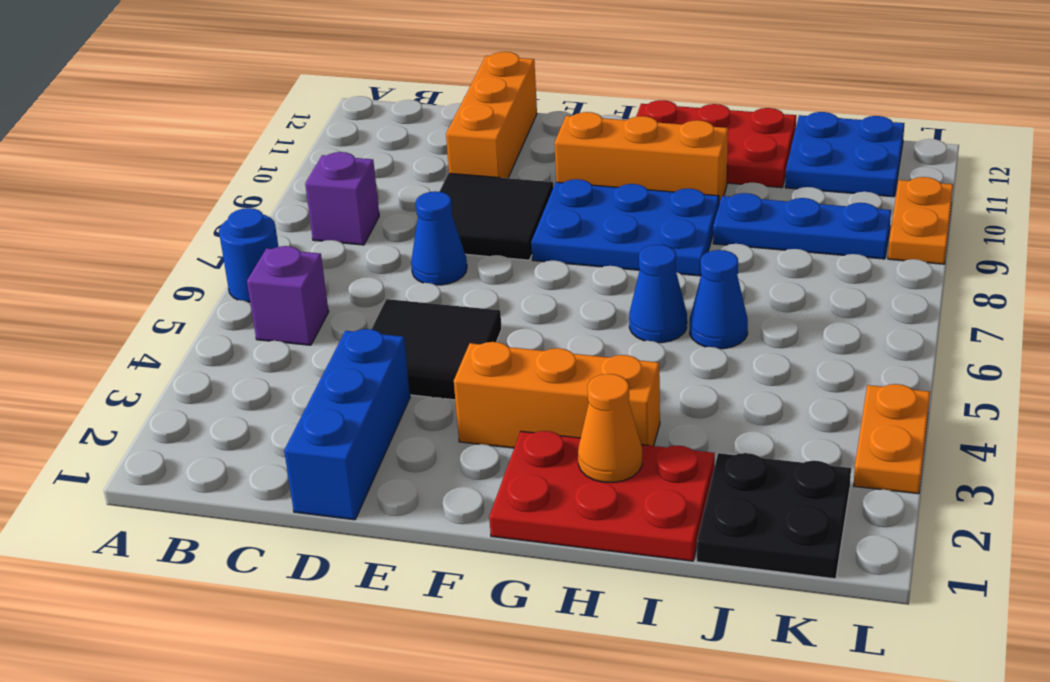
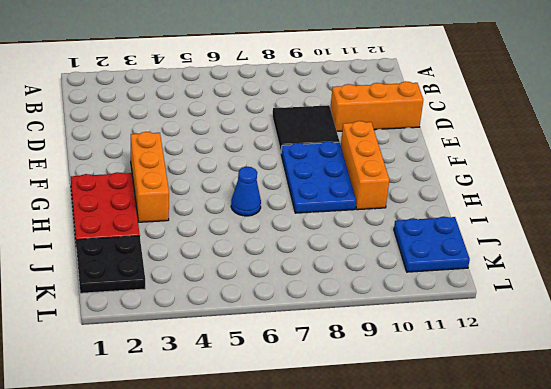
none -> blue round brick A6 level 1
none -> purple brick B5 level 1
none -> purple brick B8 level 1

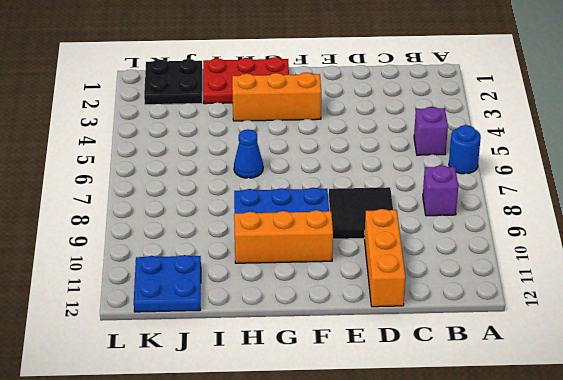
none -> blue brick D1:D3 level 1
none -> black tile D4:E5 level 1
none -> blue cone D7 level 1

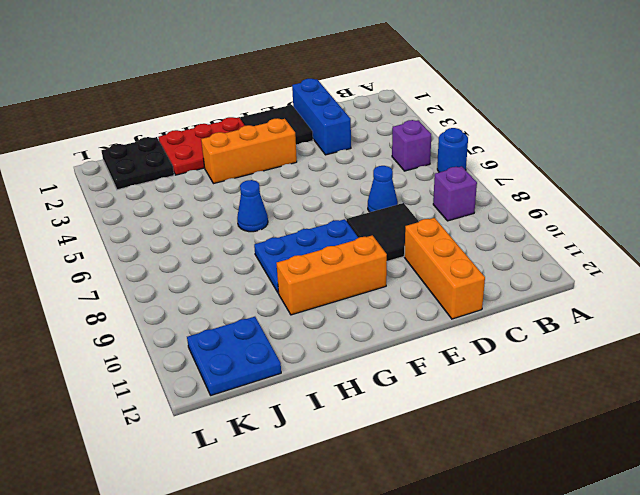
black tile E1:F2 level 1 -> black tile D4:E5 level 1
none -> red plate G11:I12 level 1
none -> blue cone I6 level 1
none -> blue plate I9:K9 level 1

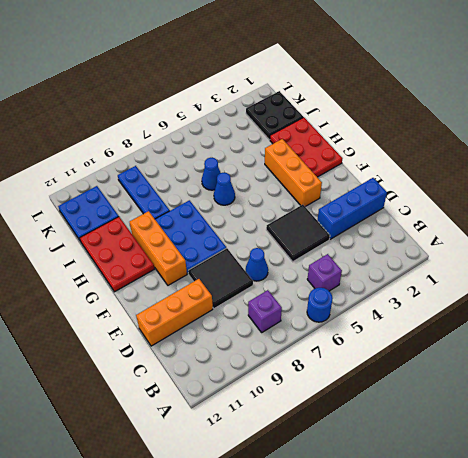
none -> orange plate L3:L4 level 1
none -> orange plate L9:L10 level 1
none -> orange cone H2 level 2

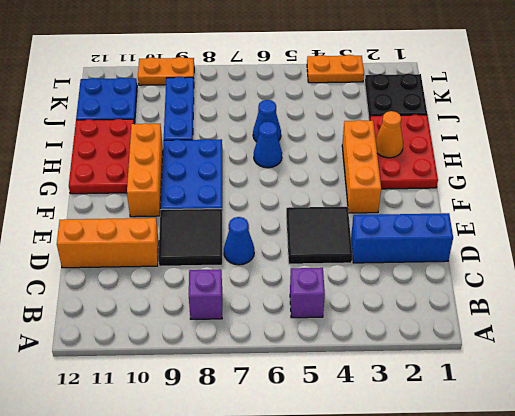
none -> blue round brick A6 level 1

